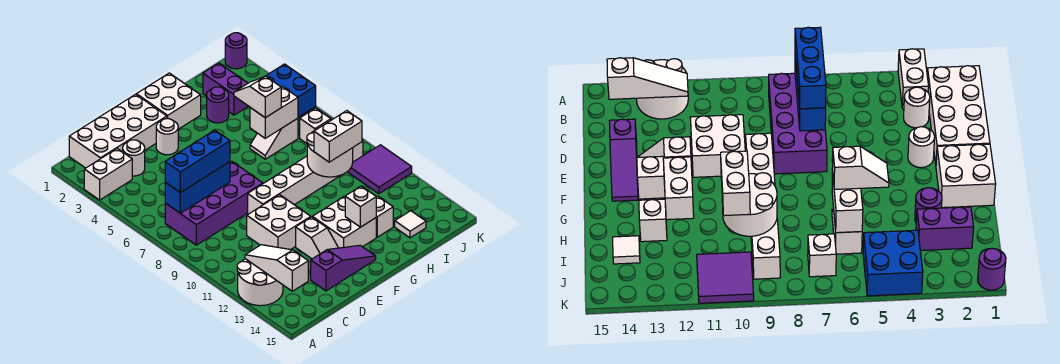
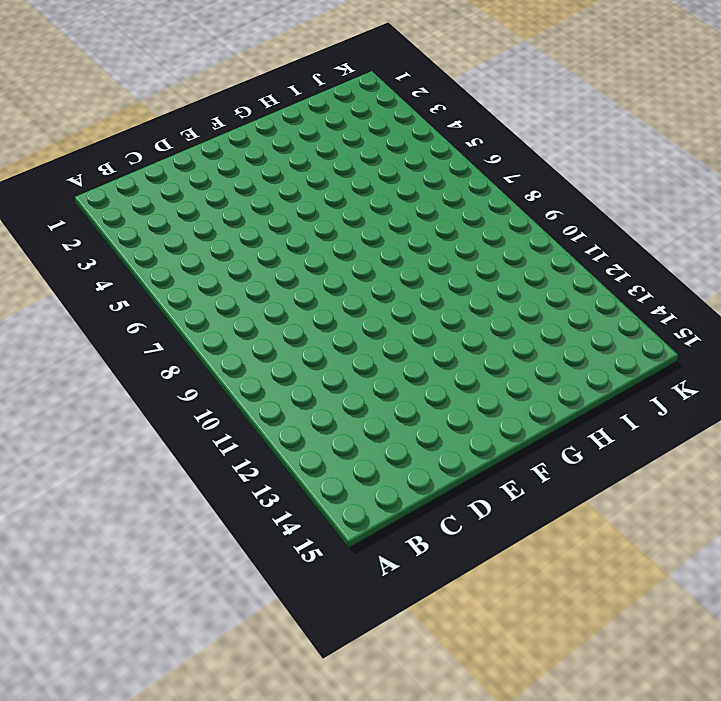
none -> white brick A3:B3 level 1
none -> white round brick A12:B13 level 1
none -> white brick B1:E2 level 1

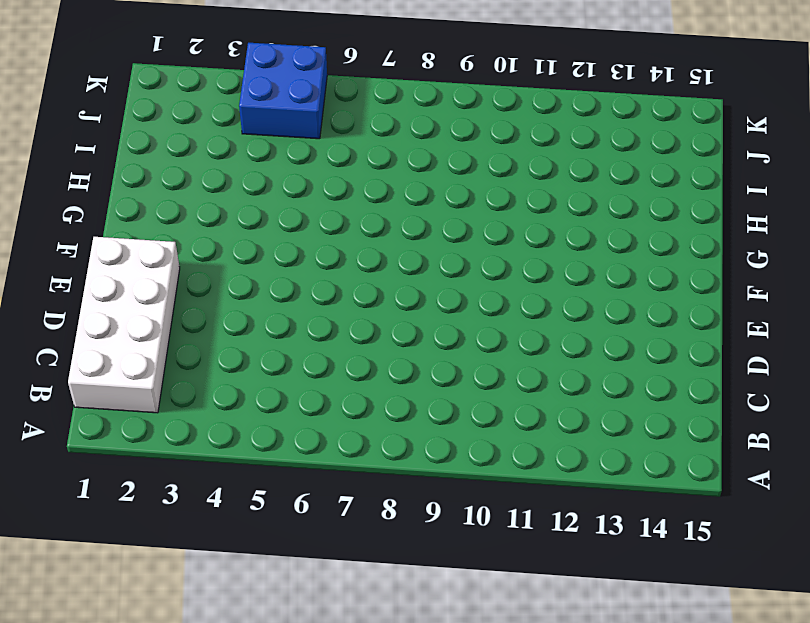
none -> white brick A3:B3 level 1
none -> white round brick A12:B13 level 1
none -> purple brick B7:E8 level 1

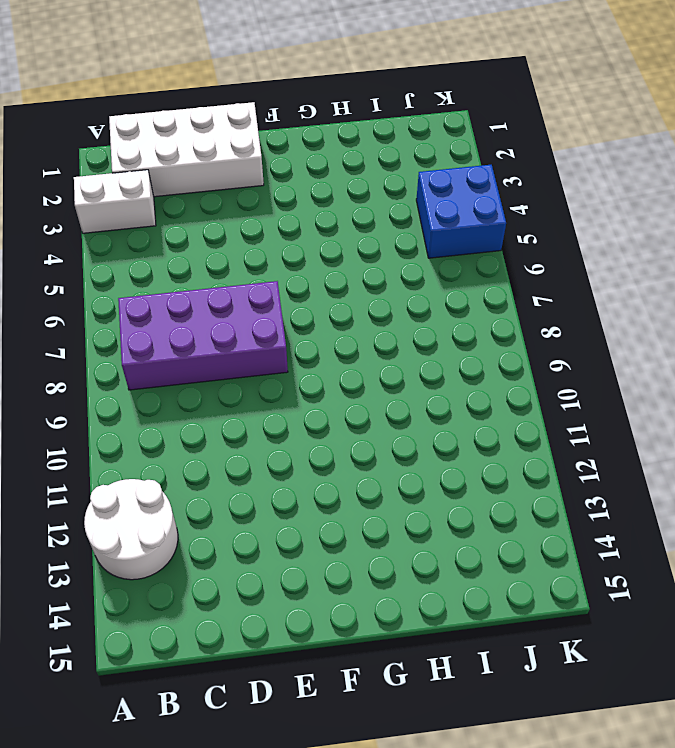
none -> white round brick C3 level 1
none -> white brick D10:E11 level 1
none -> purple slope D14:F14 level 1 top D

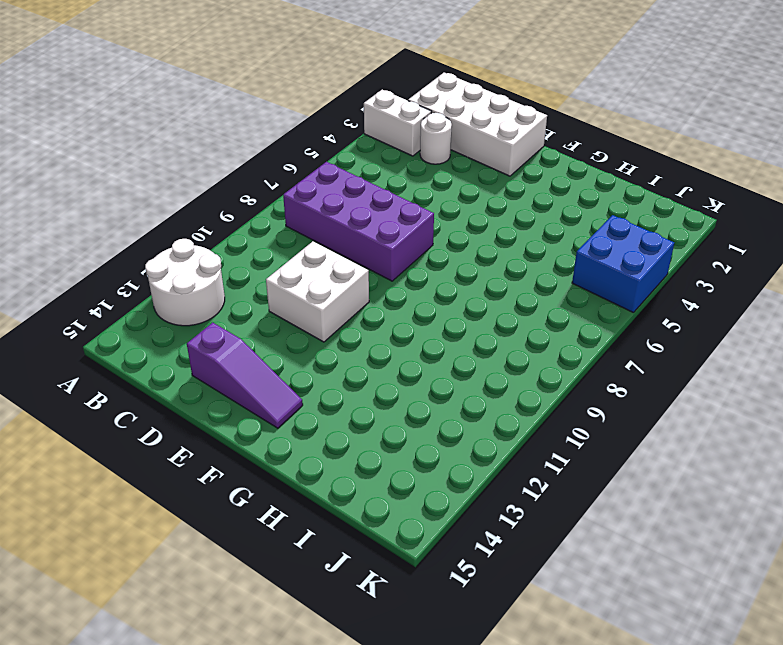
none -> white round brick E3 level 1
none -> white brick E9:J9 level 1
none -> white slope E12:E13 level 1 top 12

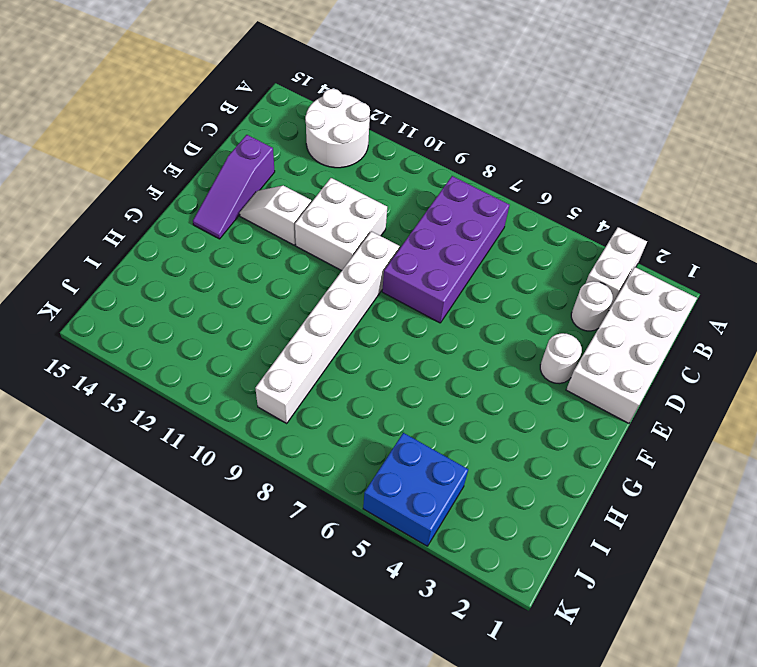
none -> white brick F1:G2 level 1
none -> white brick F12:G13 level 1
none -> purple round brick H3 level 1

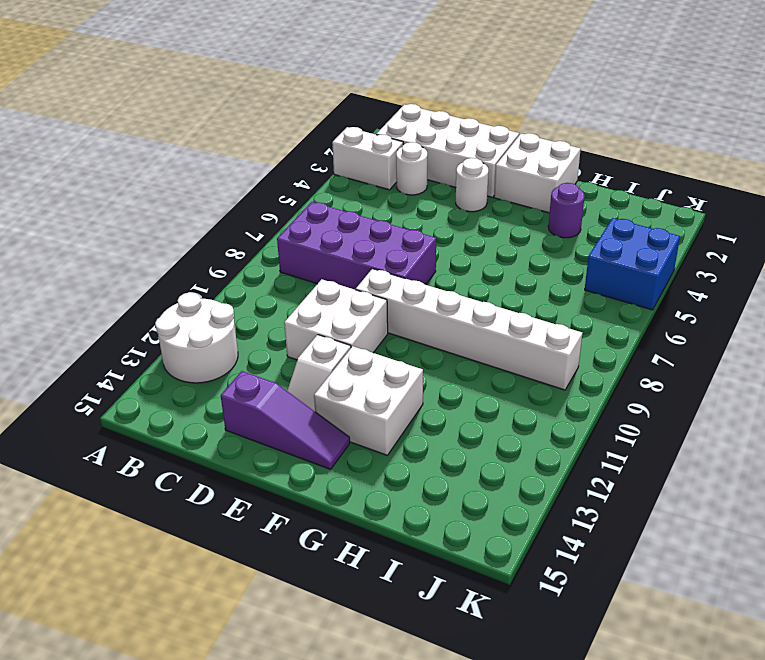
none -> white slope H6:I6 level 1 top I
none -> white brick H13 level 1
none -> purple brick I2:I3 level 1

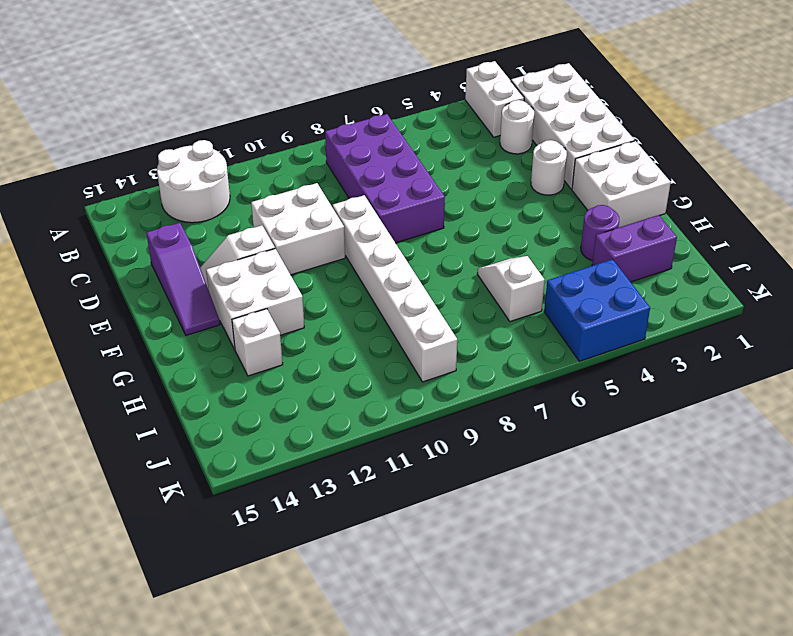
none -> white tile I14 level 1
none -> white brick J7 level 1
none -> purple tile J10:K11 level 1

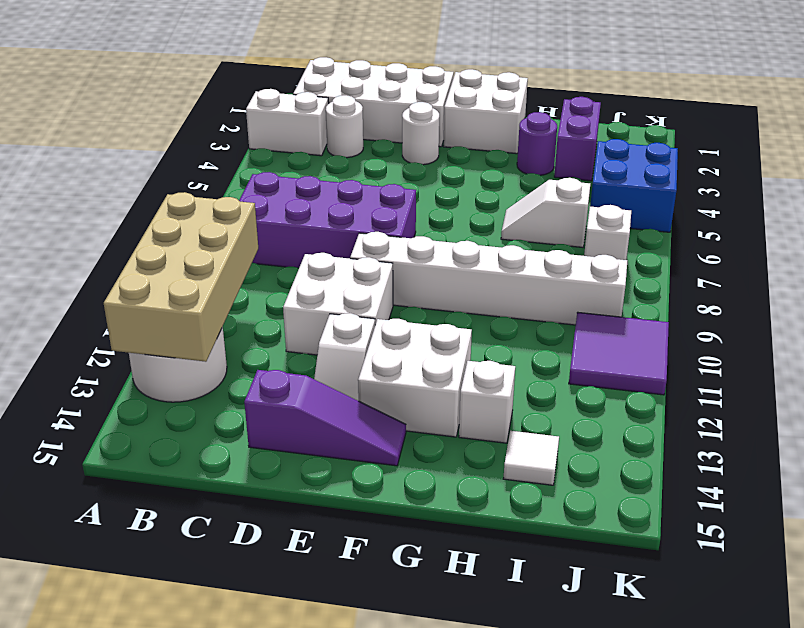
tan brick A10:B13 level 2 -> white slope B12:B14 level 2 top 14
none -> purple round brick K1 level 1
none -> blue brick B7:D7 level 2
none -> white brick G13 level 2

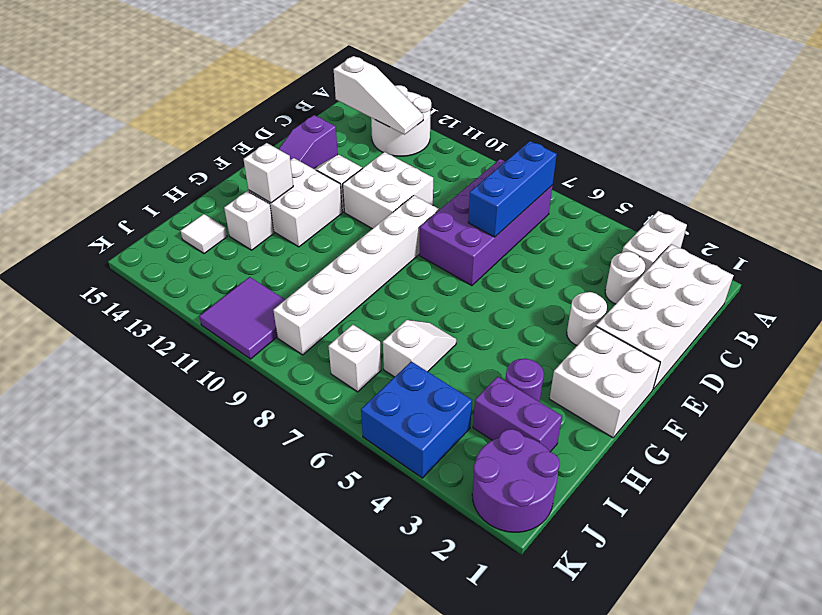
purple round brick J1:K2 level 1 -> purple round brick K1 level 1
none -> white brick H6:I6 level 2
none -> white round brick H9:I10 level 2
none -> blue brick B7:D7 level 3

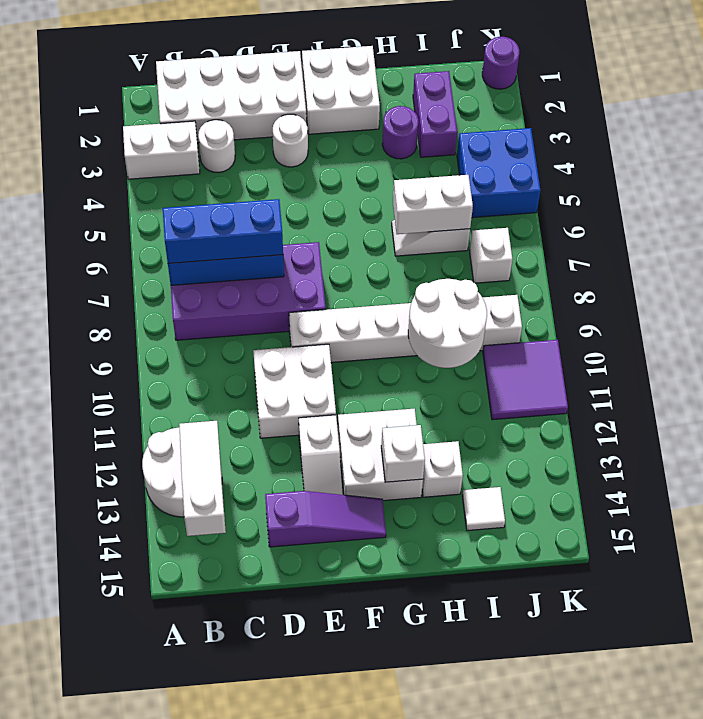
none -> white slope H5:H6 level 3 top 6
none -> white brick H10:I10 level 3

